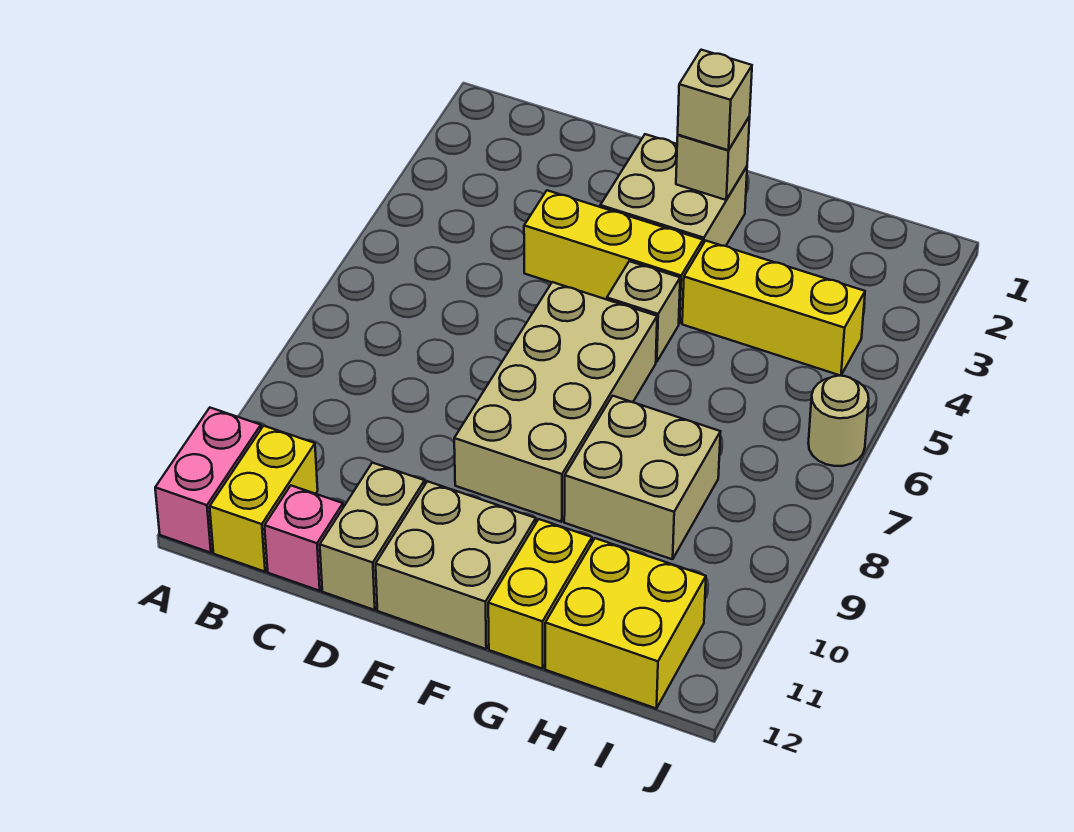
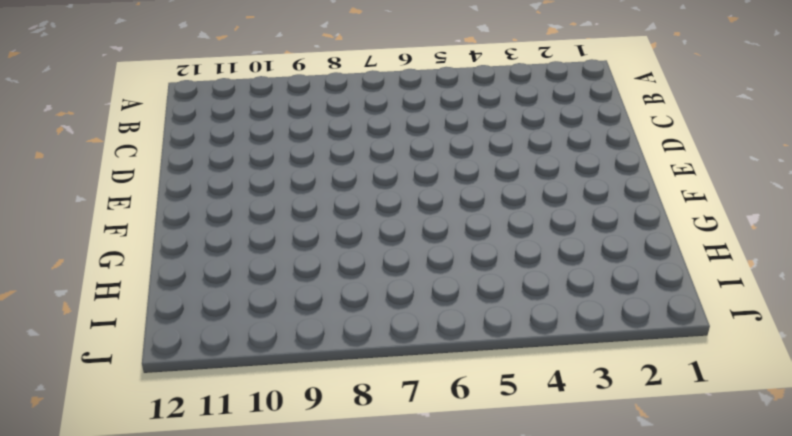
none -> pink brick A11:A12 level 1
none -> yellow brick B11:B12 level 1
none -> pink brick C12 level 1

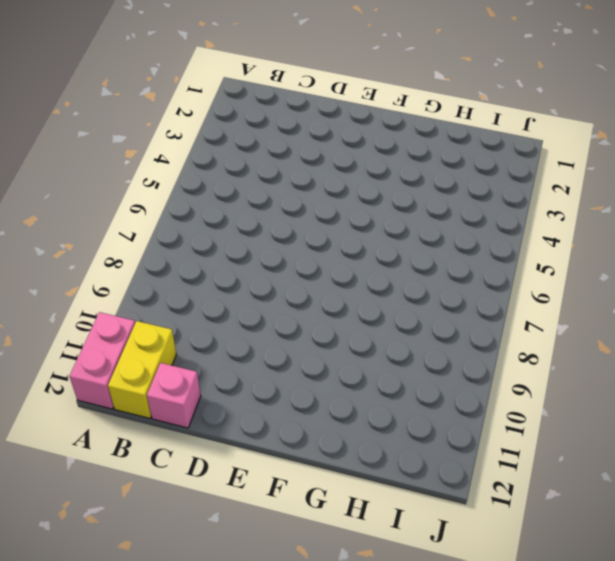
none -> yellow brick D4:F4 level 1
none -> tan brick D11:D12 level 1
none -> tan brick E2:F3 level 1

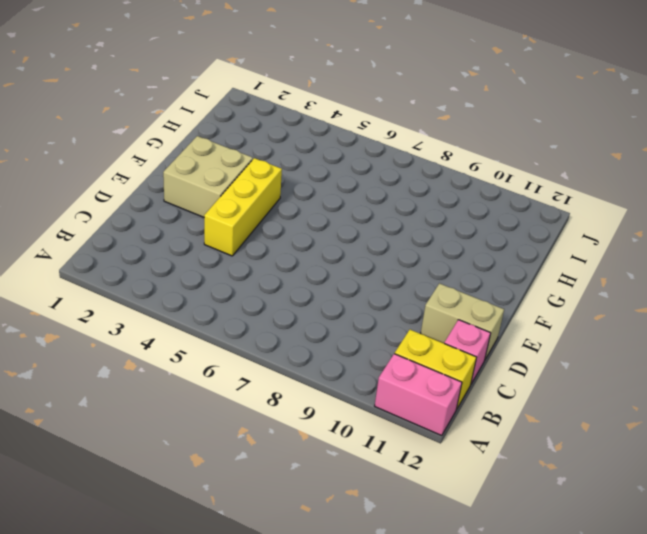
none -> tan brick E6:F9 level 1
none -> tan brick E11:F12 level 1
none -> tan brick F5 level 1

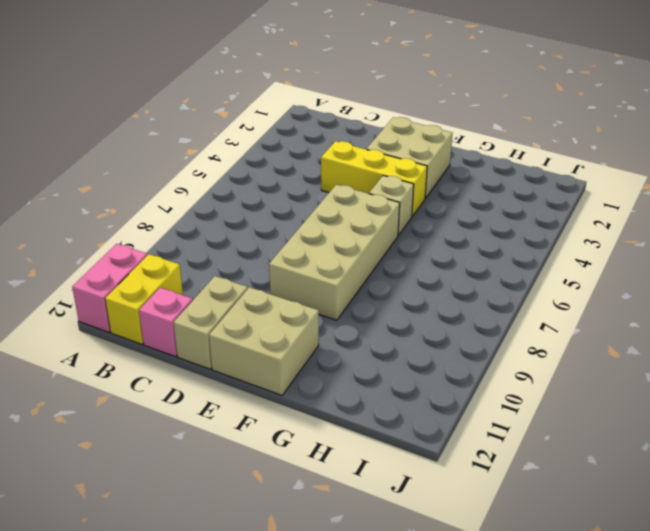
none -> yellow brick G4:I4 level 1
none -> tan brick G8:H9 level 1
none -> yellow brick G11:G12 level 1

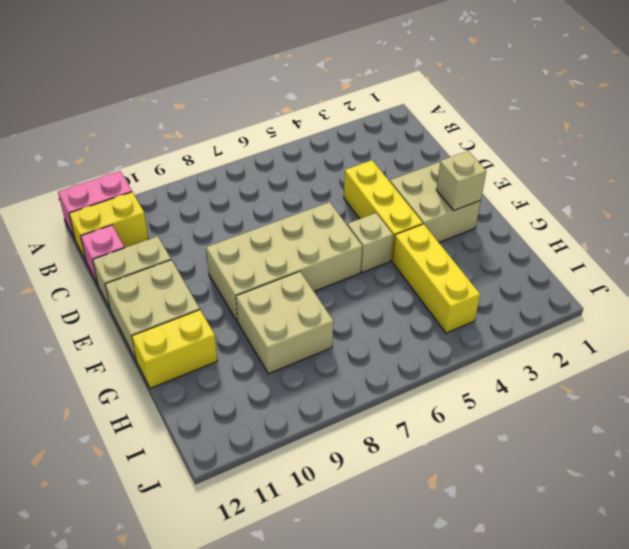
none -> yellow brick H11:I12 level 1
none -> tan round brick J6 level 1
none -> tan brick F2 level 3

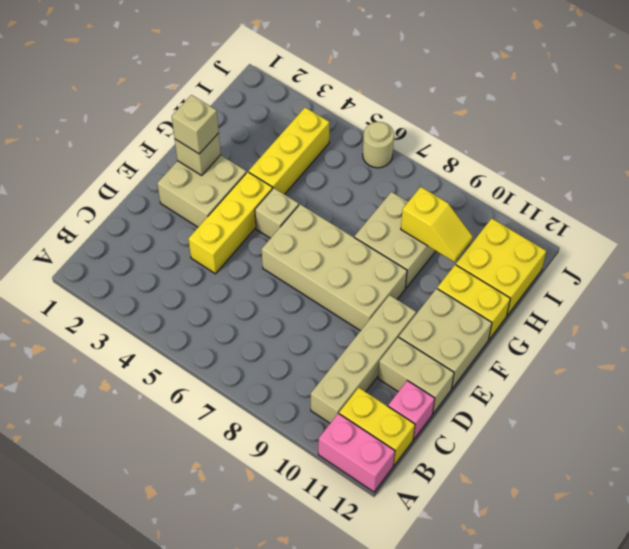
tan brick B10:E10 level 1 -> none
yellow slope H9:H10 level 2 top 9 -> none

